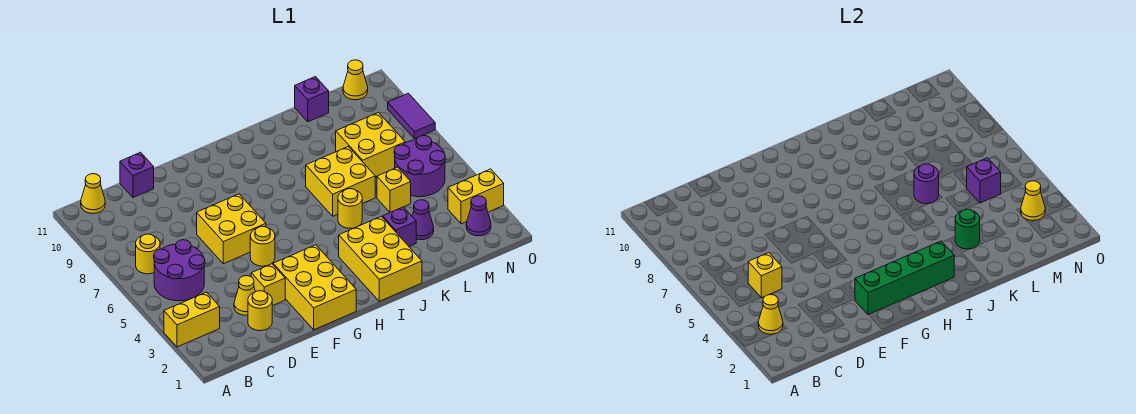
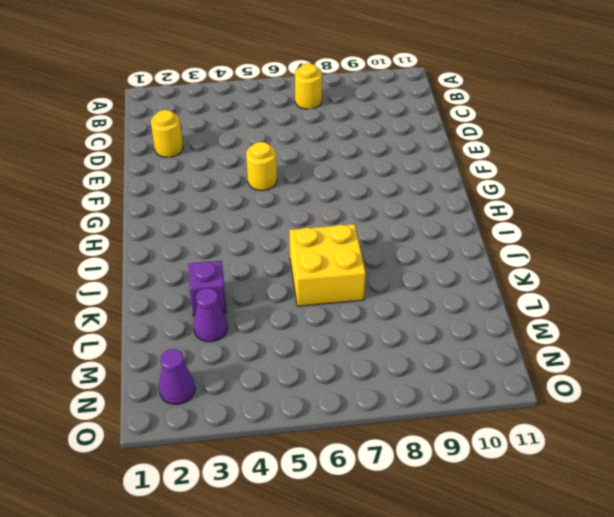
none -> yellow brick A3:B3 level 1
none -> purple round brick B5:C6 level 1
none -> yellow cone B11 level 1
none -> yellow cone D3 level 1

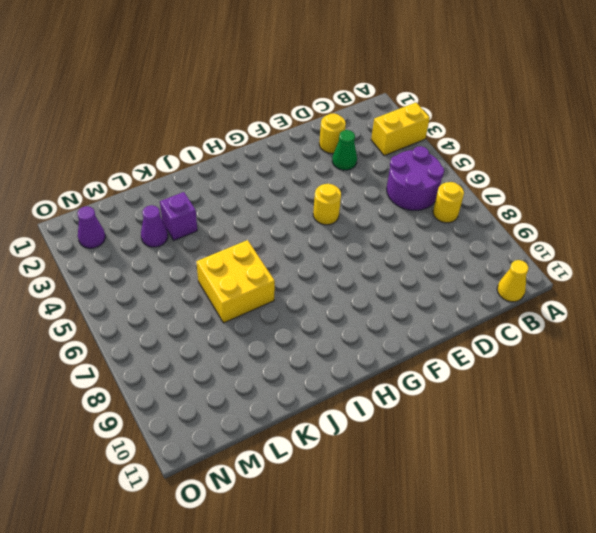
green cone D3 level 1 -> yellow cone D3 level 1
none -> purple brick D11 level 1
none -> yellow brick E3 level 1
none -> yellow brick E6:F7 level 1
none -> yellow brick F1:G3 level 1

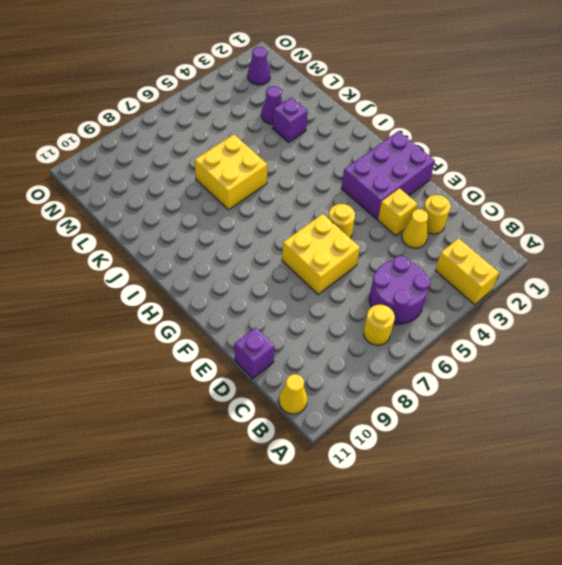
purple brick F1:G3 level 1 -> yellow brick F1:G3 level 1
none -> yellow brick I1:J3 level 1
none -> yellow round brick J5 level 1
none -> yellow brick L5 level 1
none -> yellow brick L7:M8 level 1

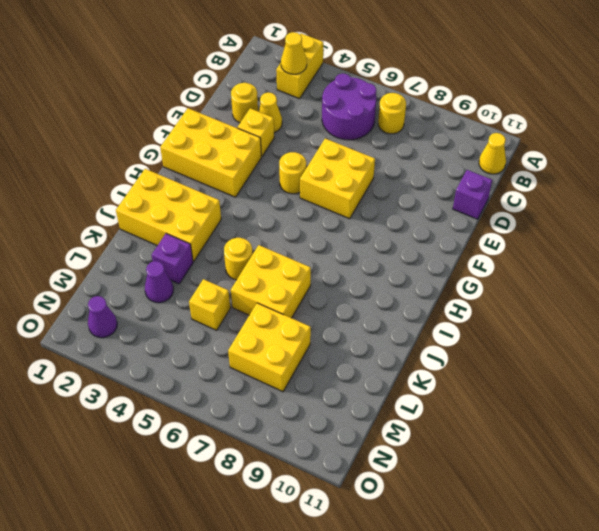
none -> purple brick L11 level 1
none -> purple round brick M5:N6 level 1
none -> yellow brick N3:O3 level 1
none -> yellow cone N11 level 1

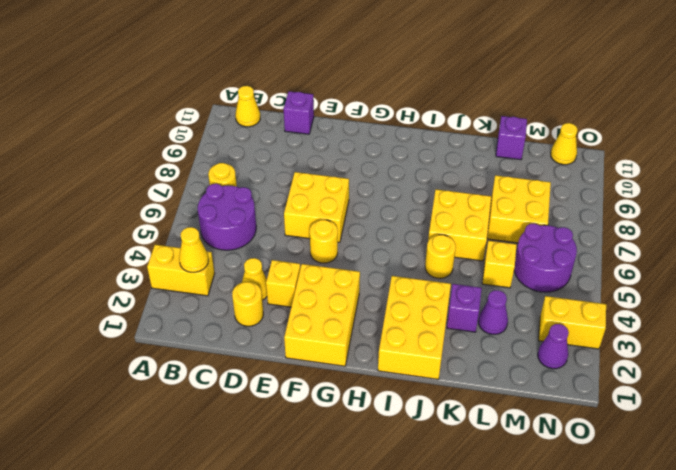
none -> purple tile O8:O9 level 1
none -> yellow brick C5 level 2
none -> green brick F2:I2 level 2
none -> green round brick K3 level 2

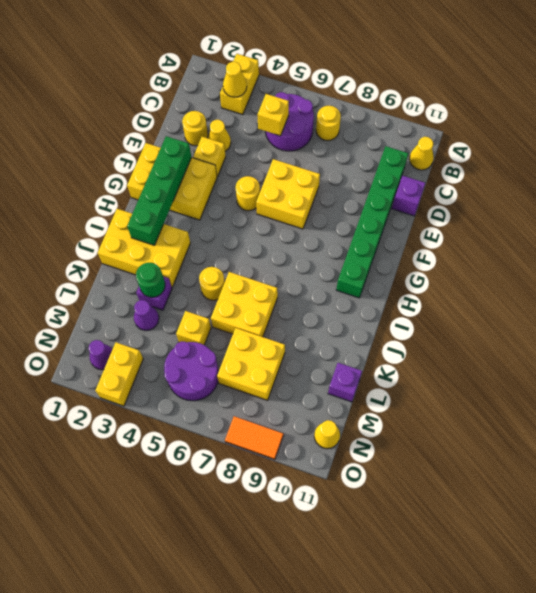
green brick C10:H10 level 1 -> none
orange tile O8:O9 level 1 -> purple tile O8:O9 level 1
none -> purple round brick K6 level 2
none -> purple brick M5 level 2
none -> yellow cone N3 level 2

